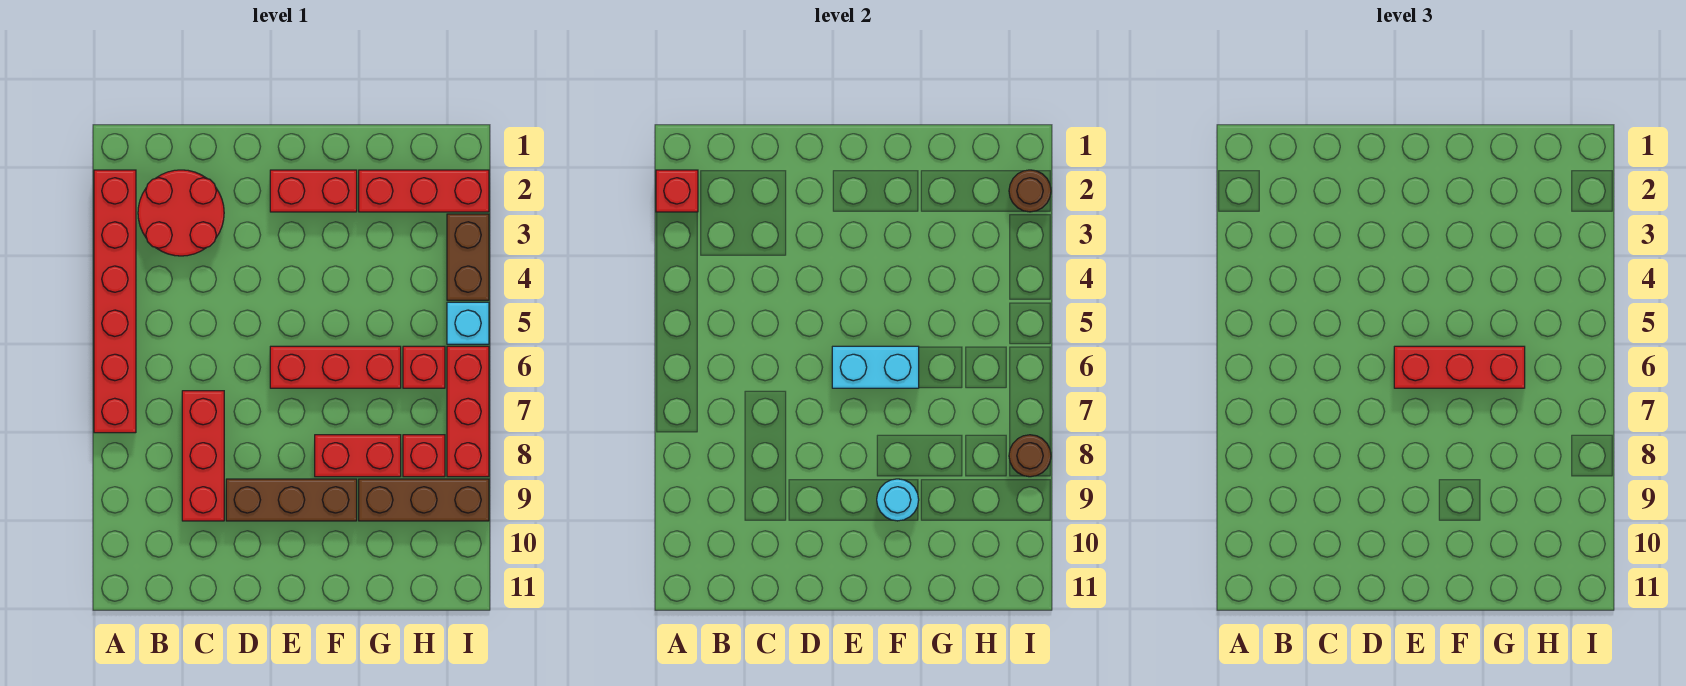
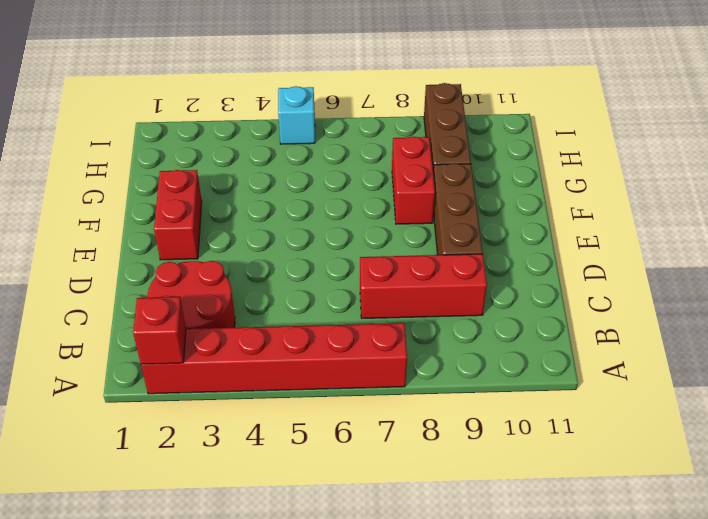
none -> red brick E6:G6 level 1
none -> red brick G2:I2 level 1
none -> red brick H6 level 1

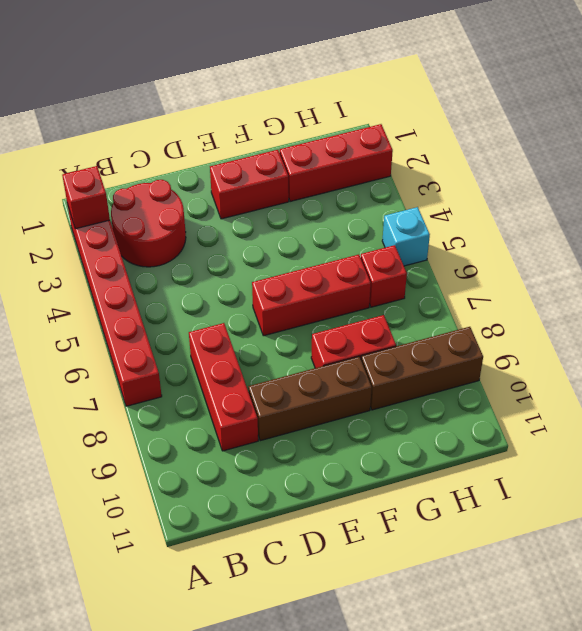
none -> red brick H8 level 1
none -> brown brick I3:I4 level 1
none -> red brick I6:I8 level 1

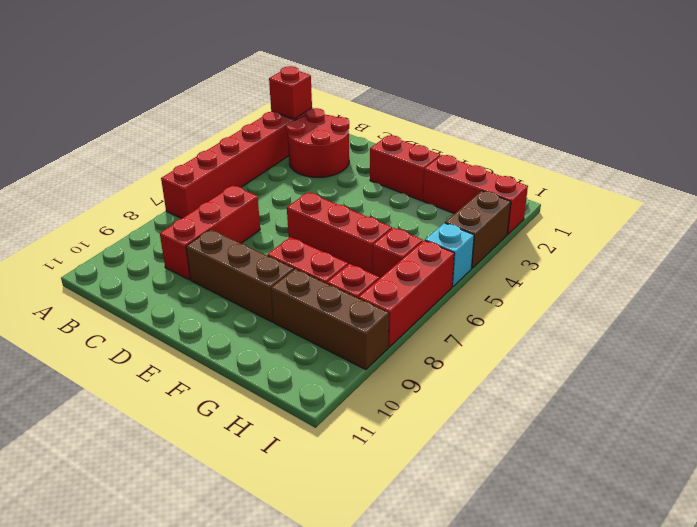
none -> cyan brick E6:F6 level 2
none -> cyan round brick F9 level 2
none -> brown round brick I2 level 2

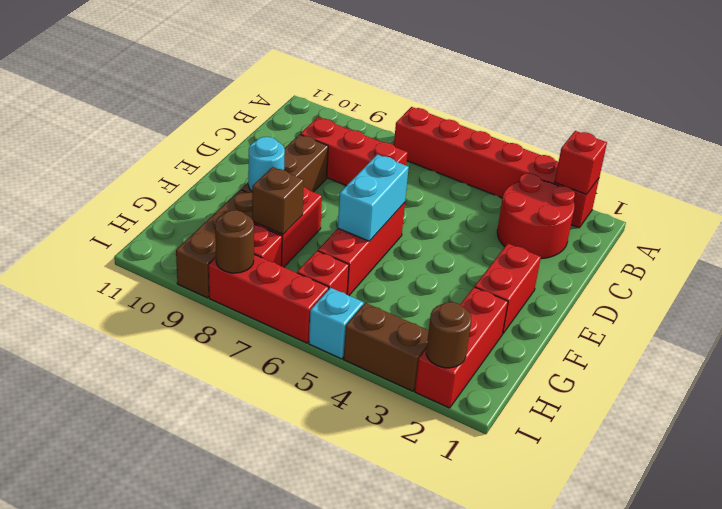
brown brick G8 level 2 -> none
none -> red brick E6:G6 level 3

